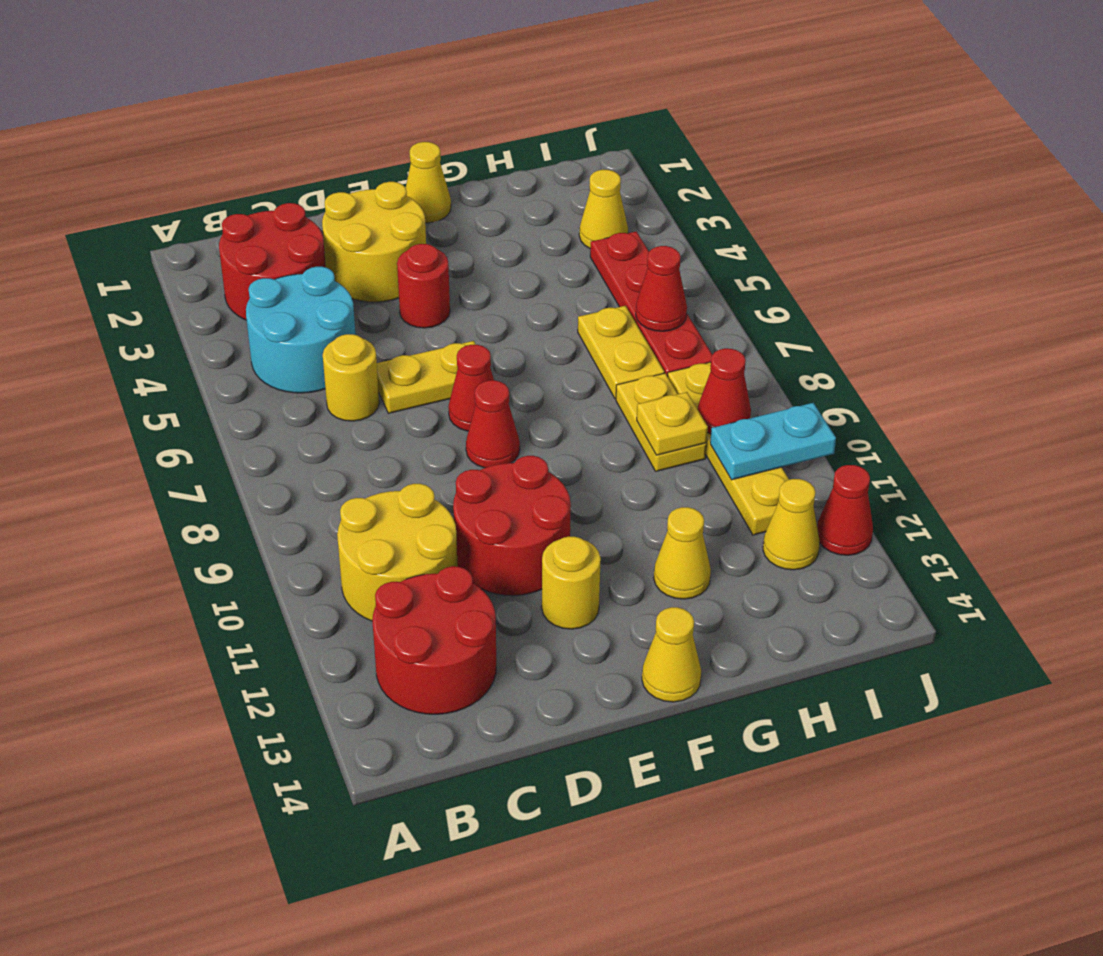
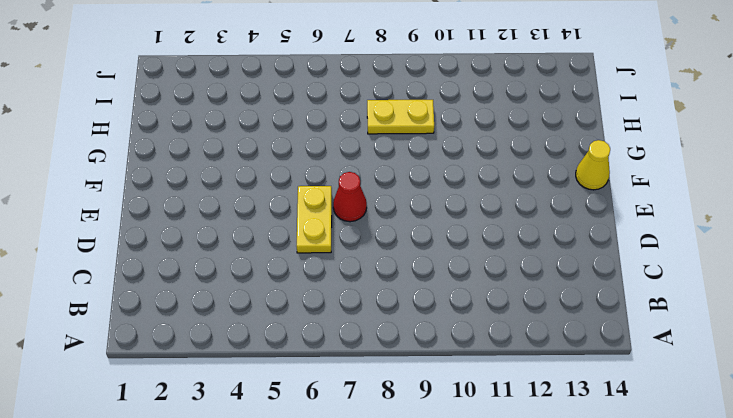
none -> red round brick B2:C3 level 1
none -> cyan round brick B4:C5 level 1
none -> yellow round brick B10:C11 level 1

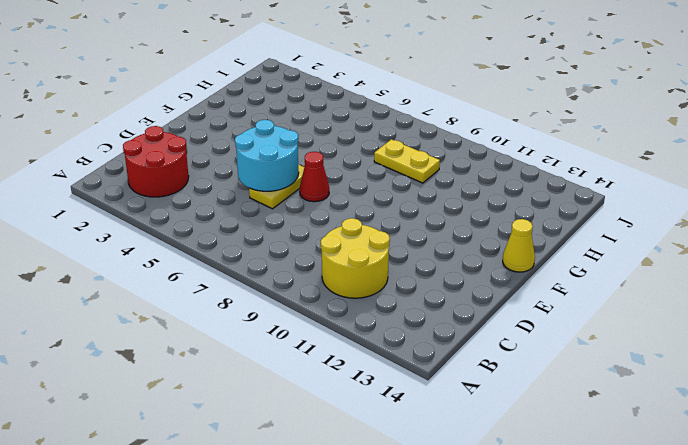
cyan round brick D5:E6 level 2 -> cyan round brick B4:C5 level 1
none -> red round brick B12:C13 level 1
none -> yellow round brick C6 level 1
none -> yellow round brick D2:E3 level 1

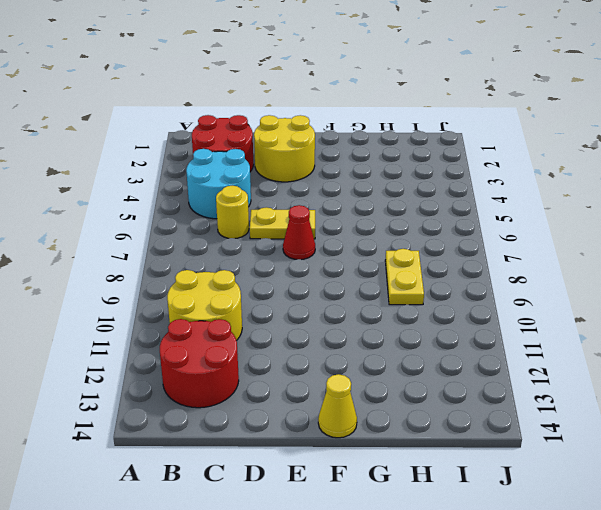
none -> red round brick D10:E11 level 1
none -> red round brick E4 level 1
none -> red cone E8 level 1

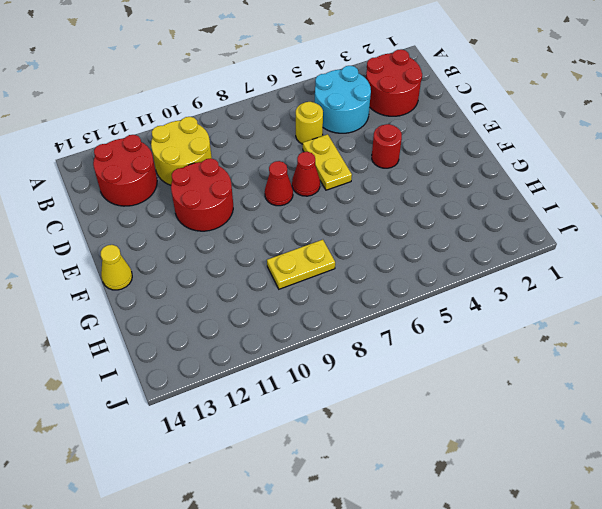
none -> yellow round brick D2:E3 level 1
none -> yellow round brick E12 level 1
none -> yellow cone F1 level 1

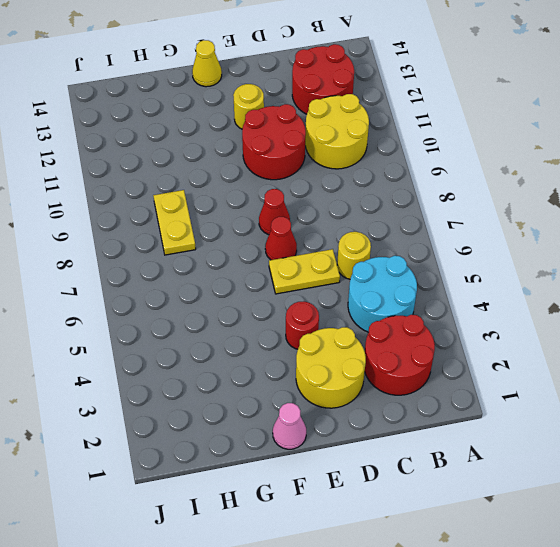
pink cone F1 level 1 -> yellow cone F1 level 1
none -> yellow cone G12 level 1
none -> yellow plate H6:H7 level 1
none -> yellow cone I3 level 1

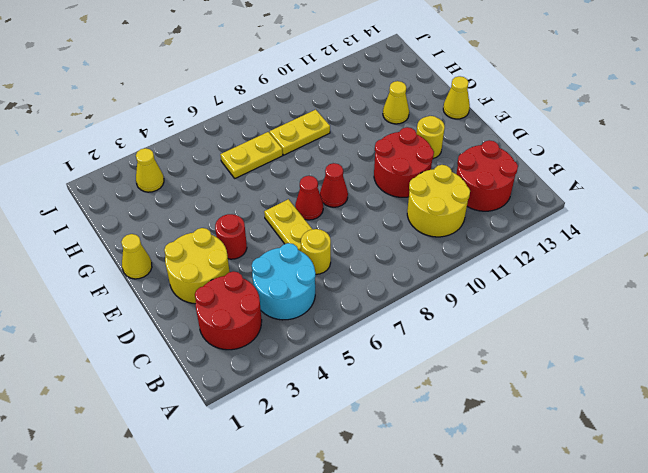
none -> red plate I4:I7 level 1
none -> yellow plate I8:I11 level 1
none -> yellow cone I12 level 1

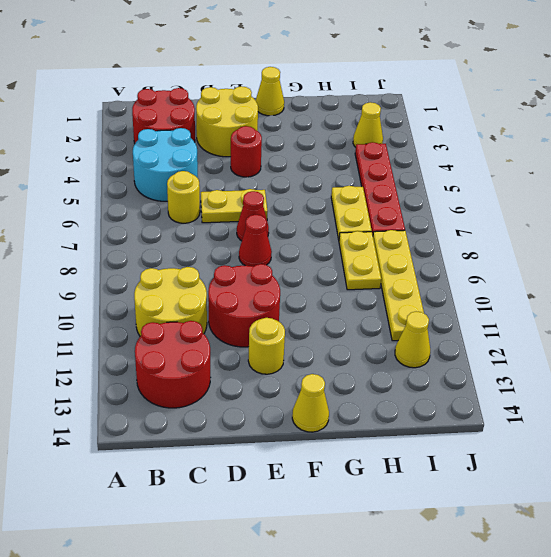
none -> yellow cone G12 level 1
none -> red cone J12 level 1
none -> yellow plate H9 level 2

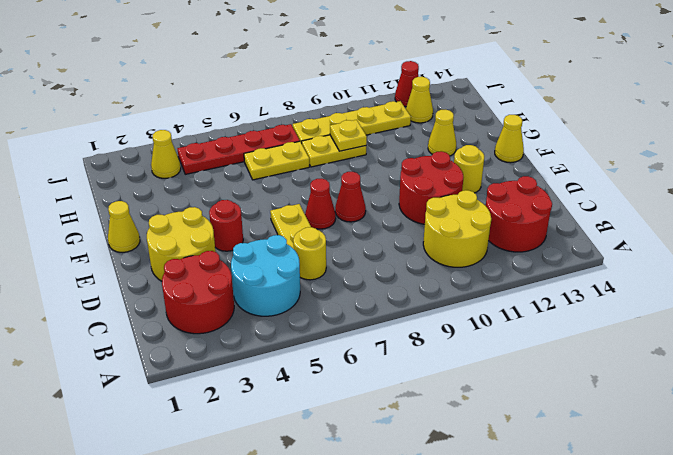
none -> red cone I6 level 2
none -> red cone I9 level 2
none -> cyan plate I10:J10 level 2

